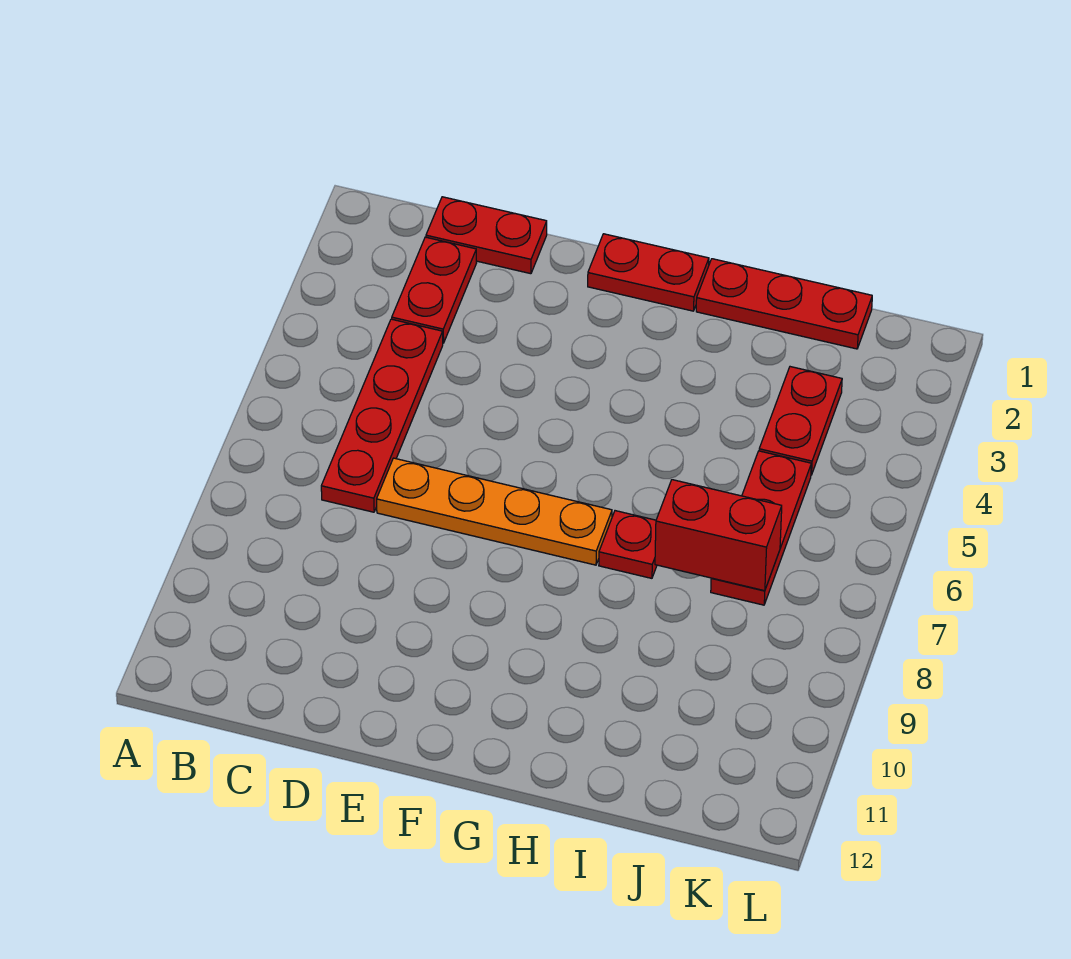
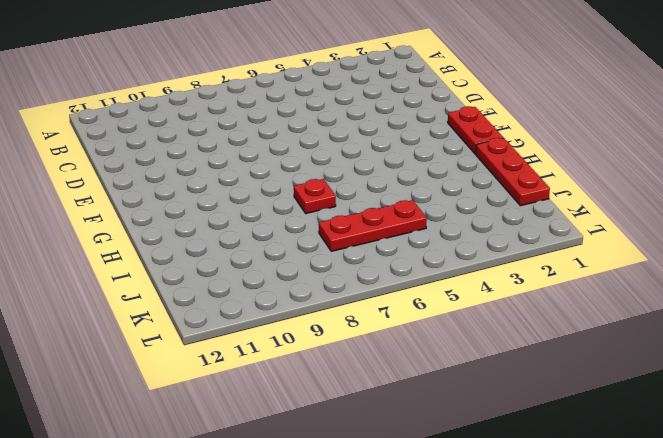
none -> red plate C1:D1 level 1
none -> red plate C2:C3 level 1

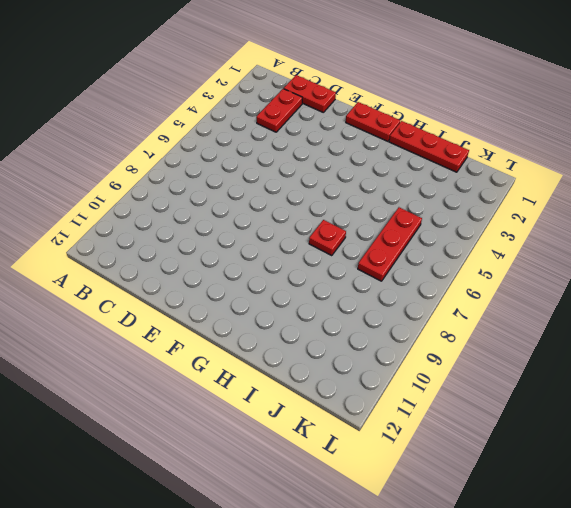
none -> red plate C4:C7 level 1
none -> orange plate D7:G7 level 1

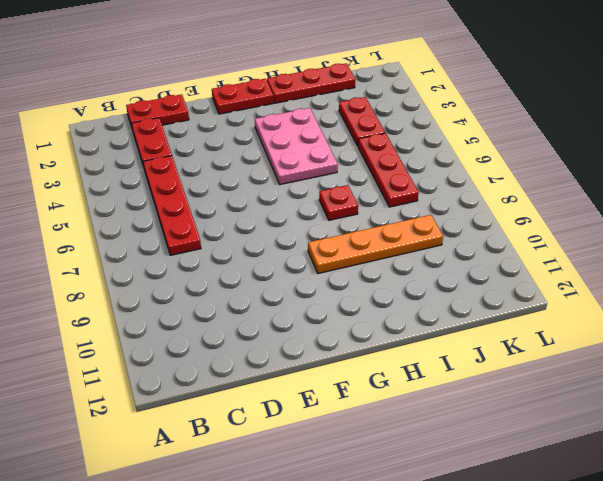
pink plate G3:H5 level 1 -> none
orange plate G9:J9 level 1 -> orange plate D7:G7 level 1
none -> red brick I7:J7 level 2

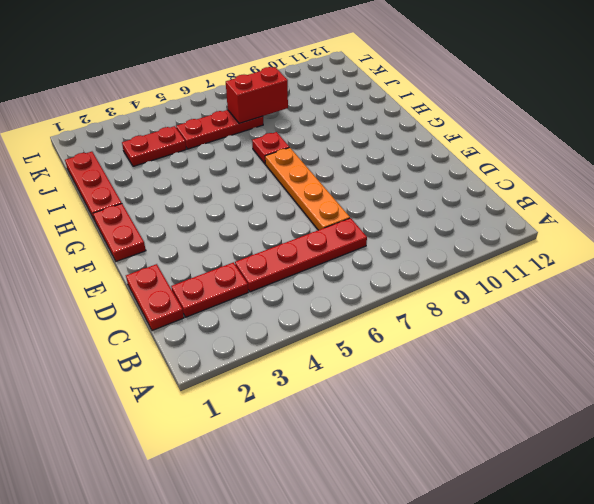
red brick J7:J8 level 2 -> red brick I7:J7 level 2

